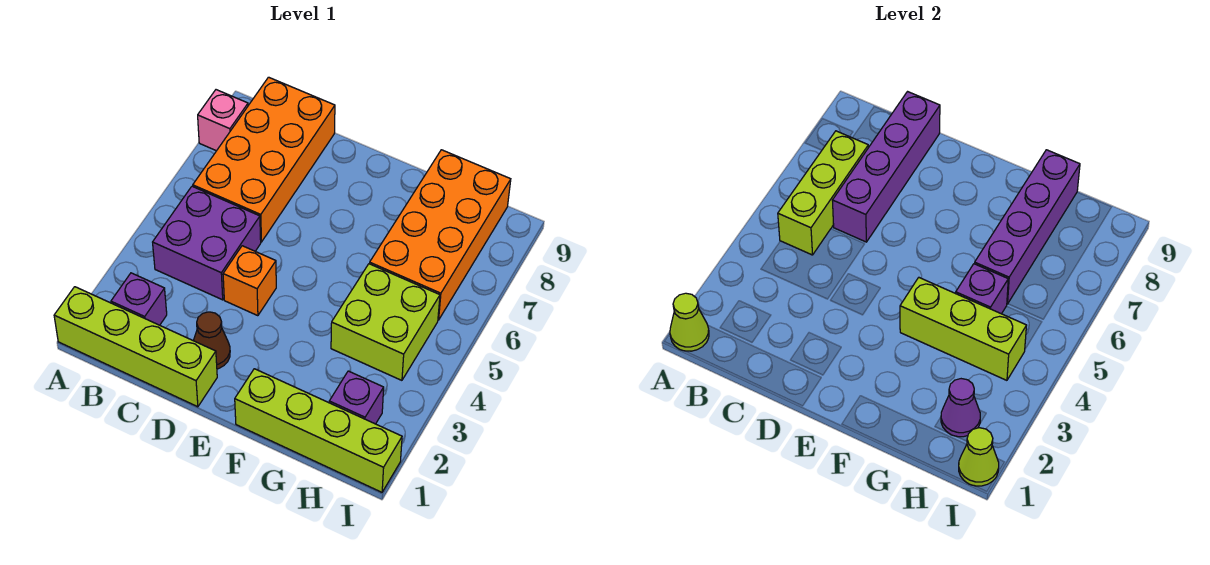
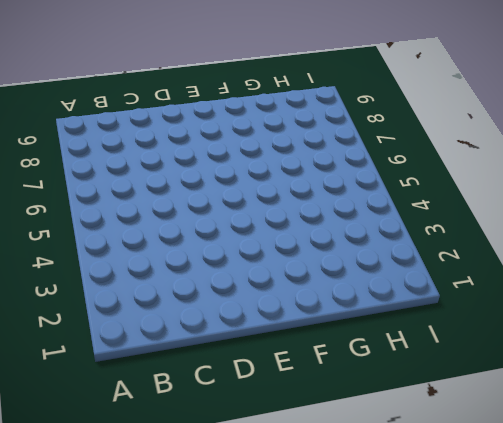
none -> lime brick A1:D1 level 1
none -> pink brick A8 level 1
none -> purple brick B2 level 1

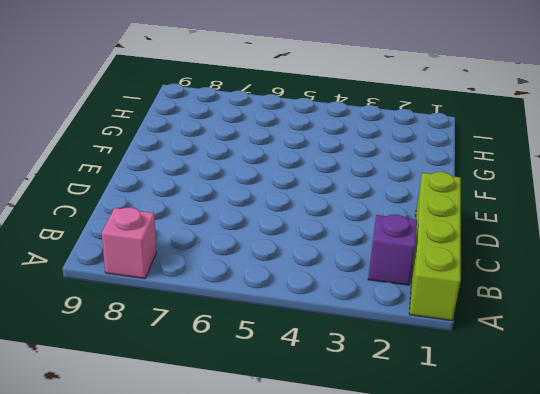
none -> purple brick B4:C5 level 1
none -> orange brick B6:C9 level 1
none -> brown cone D2 level 1

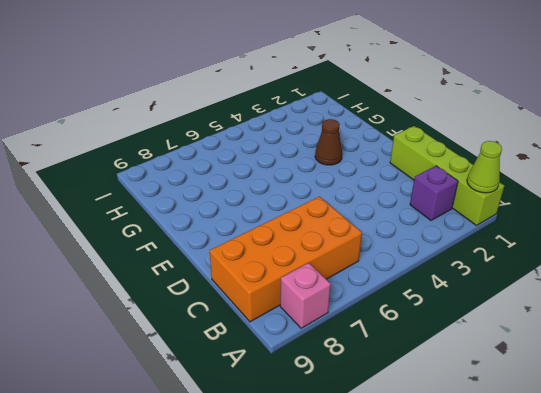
brown cone F3 level 1 -> brown cone D2 level 1
none -> purple brick B4:C5 level 1
none -> orange brick D4 level 1
none -> lime brick F1:I1 level 1

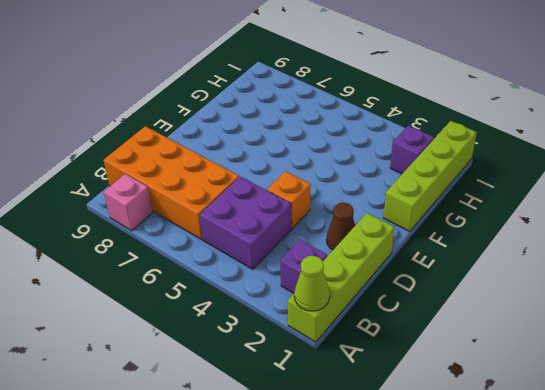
none -> lime brick G4:H5 level 1
none -> orange brick G6:H9 level 1
none -> lime brick B5:B7 level 2

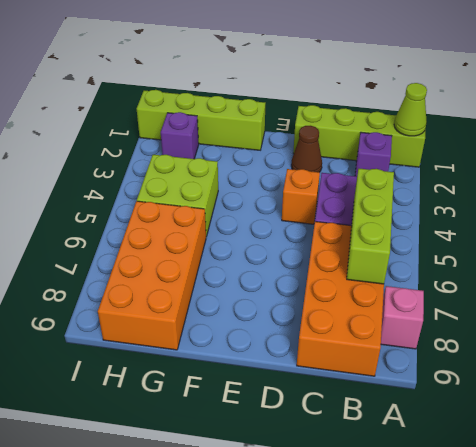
none -> purple brick C6:C9 level 2
none -> lime brick F4:H4 level 2
none -> purple brick G5 level 2

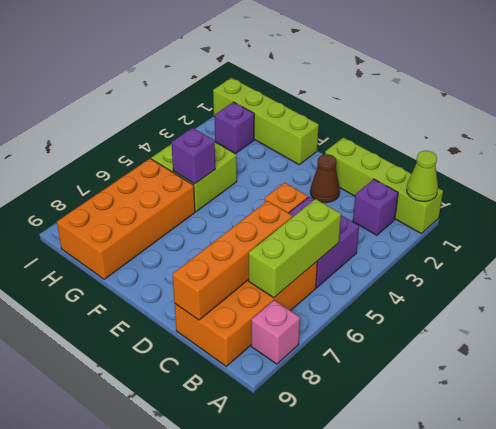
orange brick C6:C9 level 2 -> purple brick C6:C9 level 2
none -> lime brick F4:H4 level 2
none -> purple brick G6:G9 level 2
none -> purple cone H2 level 2

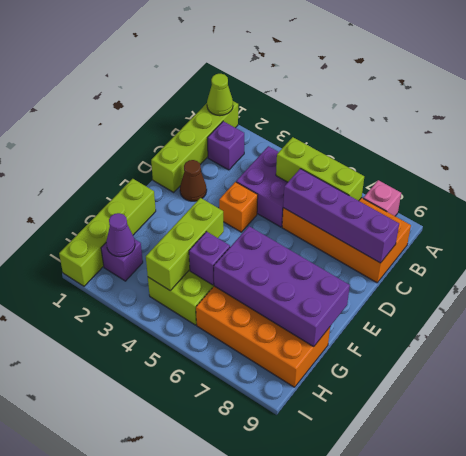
purple brick F6:G9 level 2 -> purple brick G6:G9 level 2
none -> lime cone I1 level 2

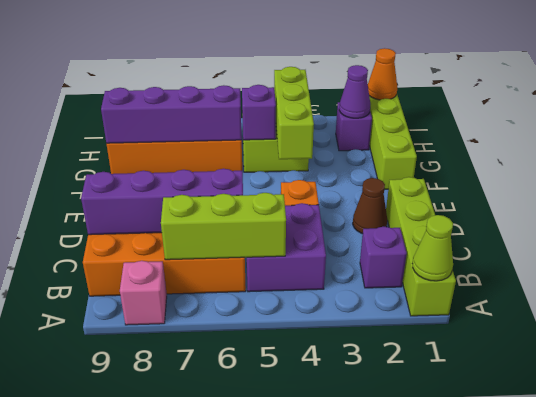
orange cone I1 level 2 -> lime cone I1 level 2

